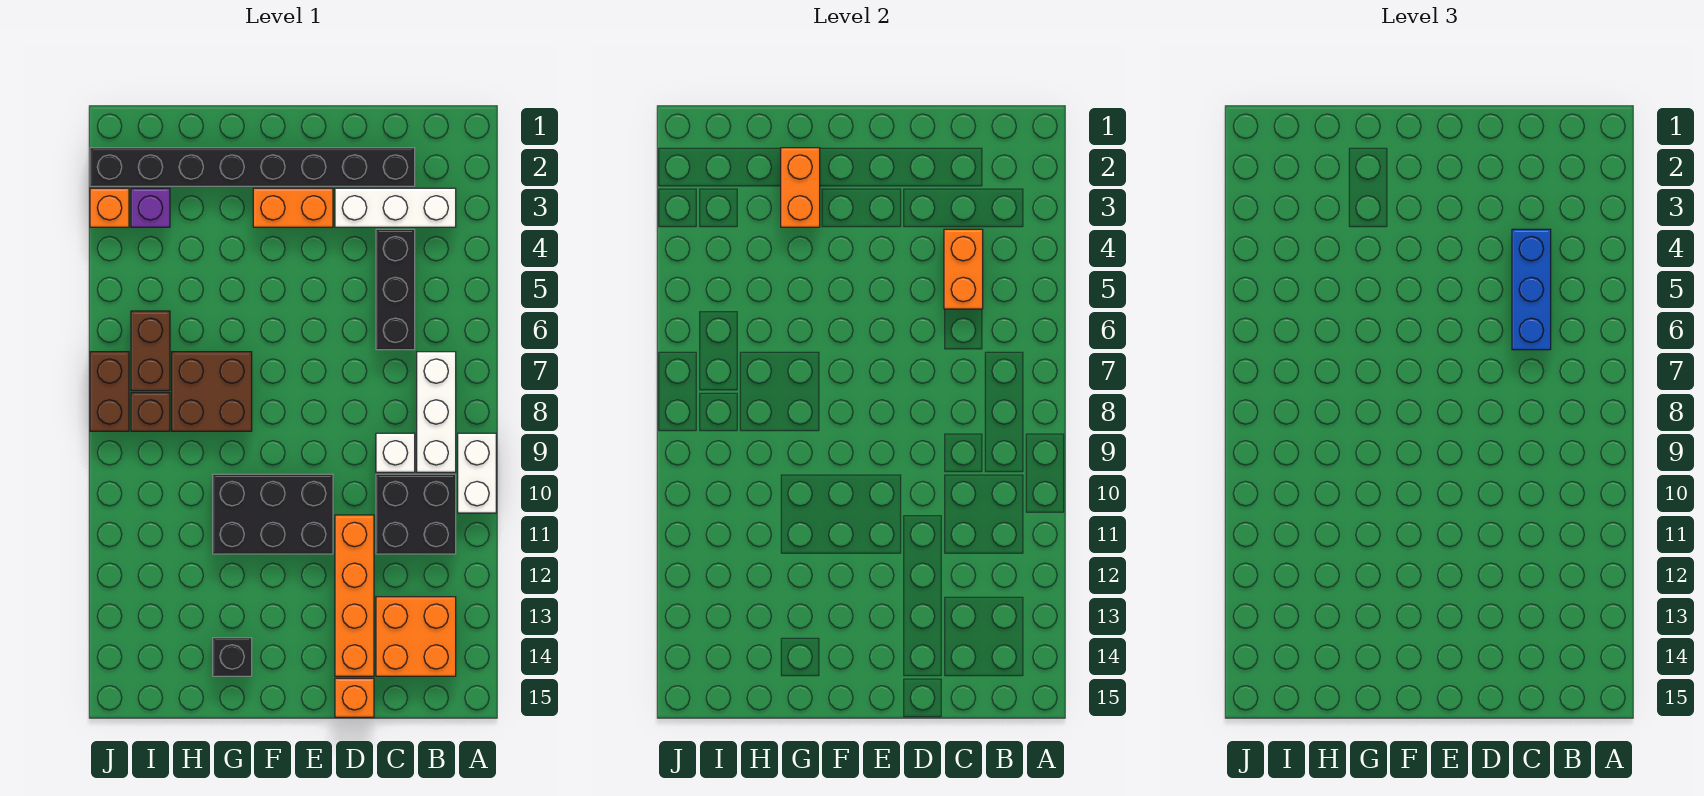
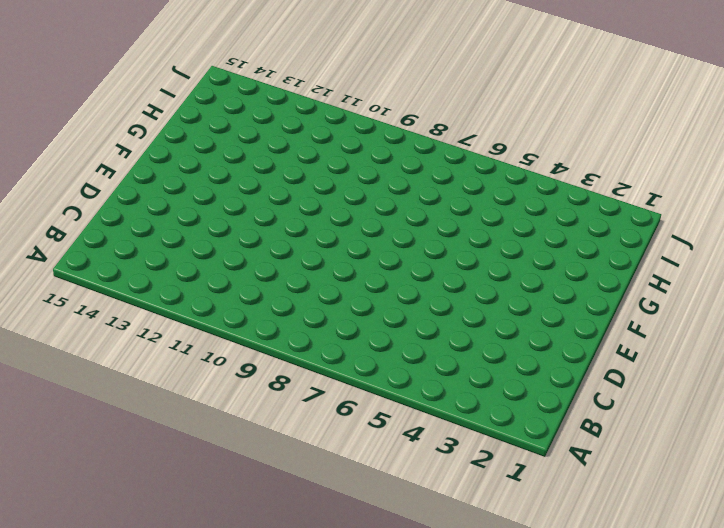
none -> white brick A9:A10 level 1
none -> white brick B3:D3 level 1
none -> white brick B7:B9 level 1

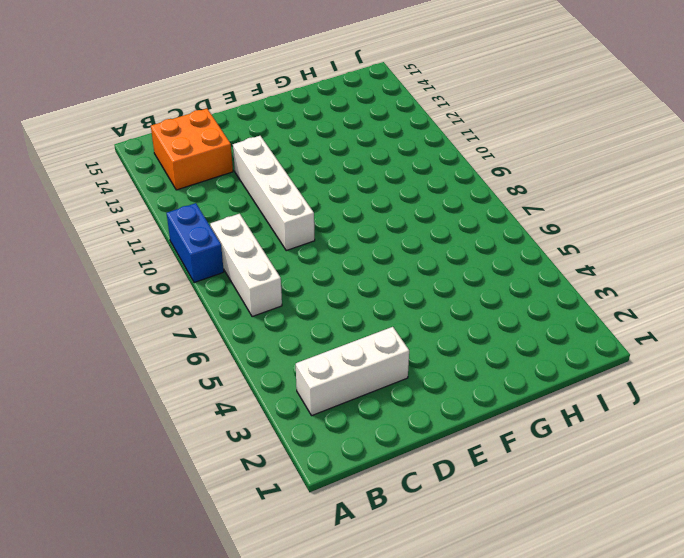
blue brick A9:A10 level 1 -> white brick A9:A10 level 1
white brick D9:D12 level 1 -> orange brick D11:D14 level 1
none -> black brick B10:C11 level 1
none -> black brick C2:J2 level 1
none -> black brick C4:C6 level 1

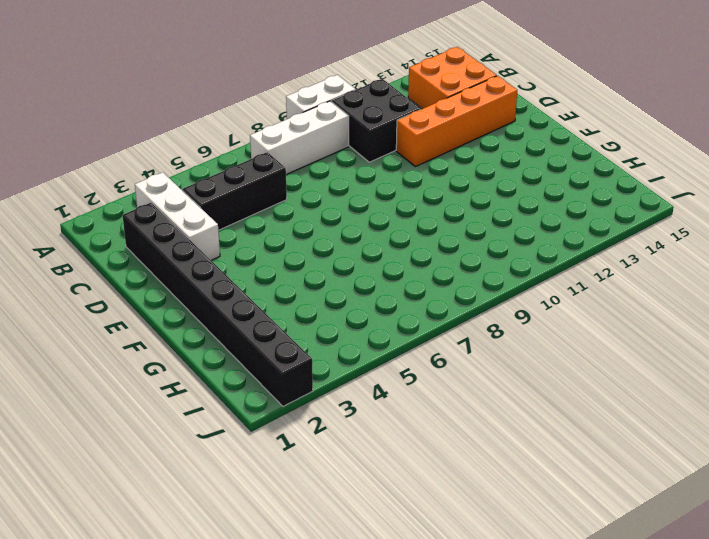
none -> white brick C9 level 1
none -> orange brick D15 level 1
none -> orange brick E3:F3 level 1

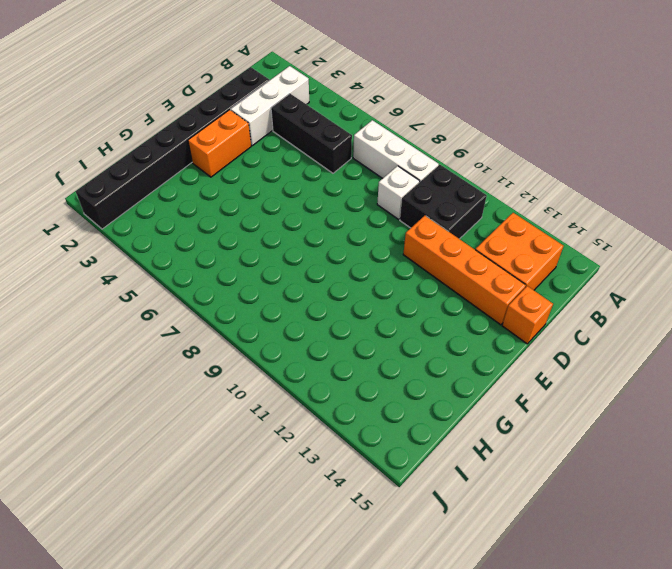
none -> white brick A9:A10 level 1
none -> black brick E10:G11 level 1
none -> brown brick G7:H8 level 1

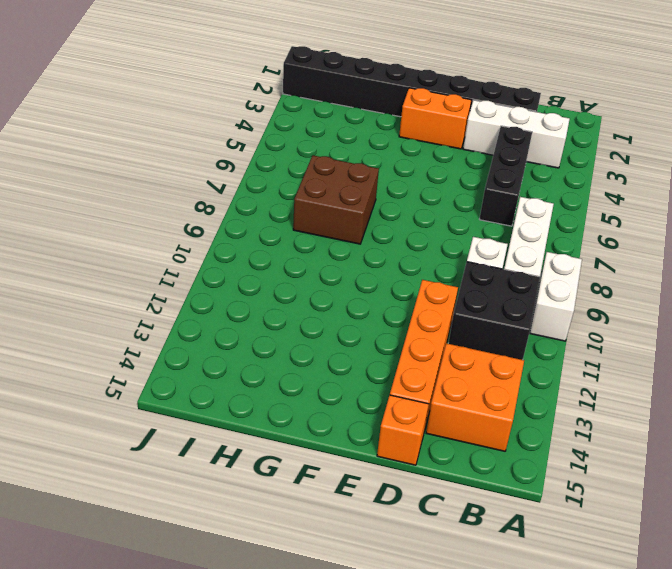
none -> black brick E10:G11 level 1
none -> black brick G14 level 1
none -> purple brick I3 level 1

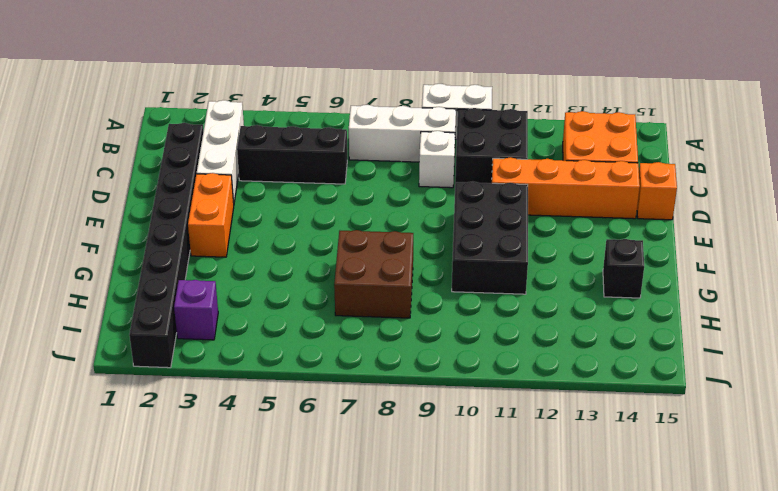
none -> brown brick I6:I7 level 1
none -> brown brick I8 level 1
none -> orange brick J3 level 1

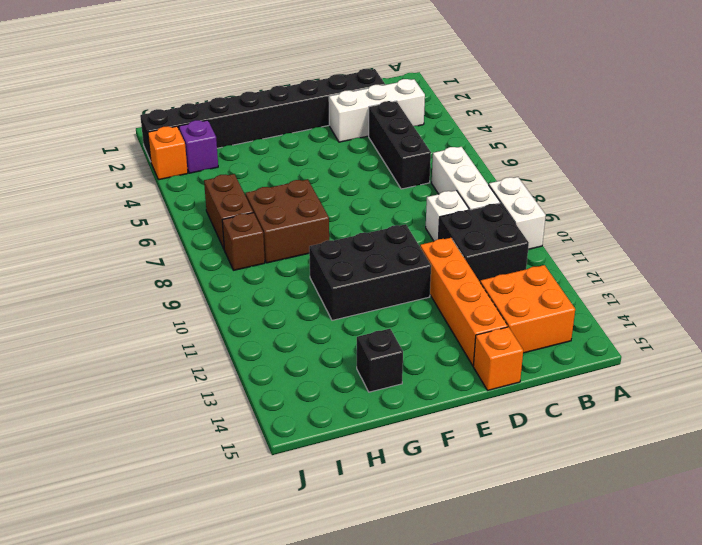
none -> orange brick E3:F3 level 1
none -> brown brick J7:J8 level 1
none -> orange brick C4:C5 level 2

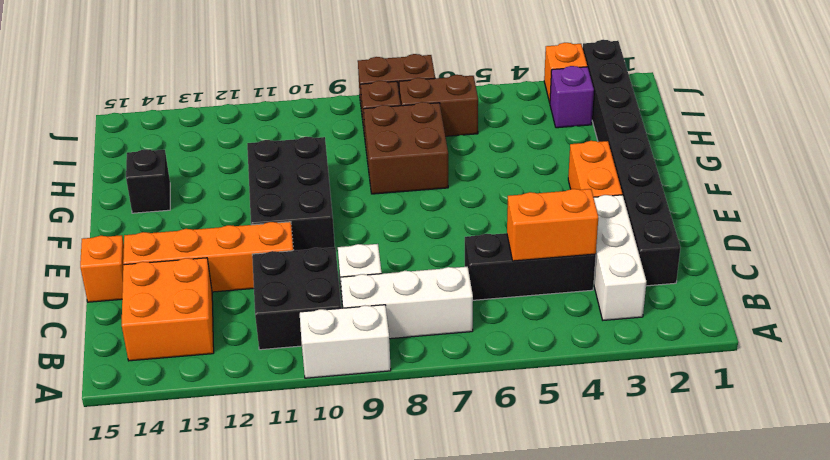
none -> orange brick G2:G3 level 2
none -> blue brick C4:C6 level 3

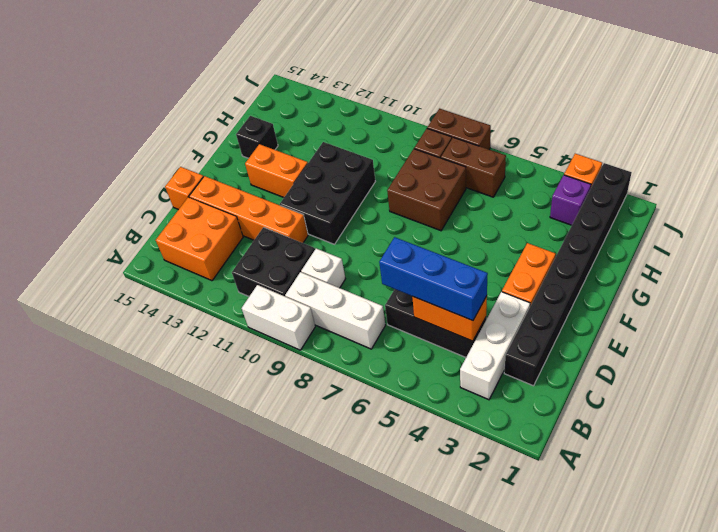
orange brick F12:F13 level 1 -> orange brick G2:G3 level 2

